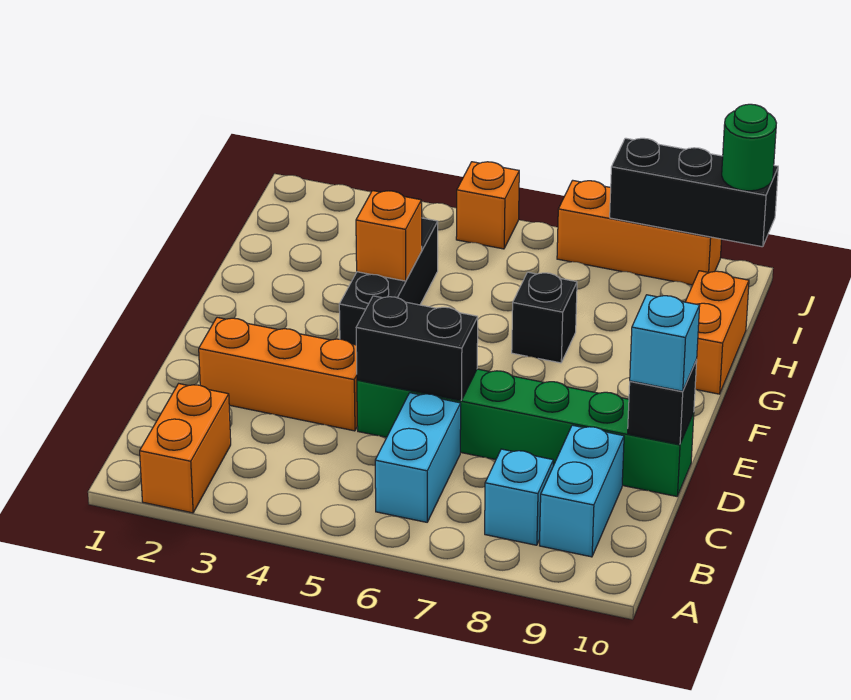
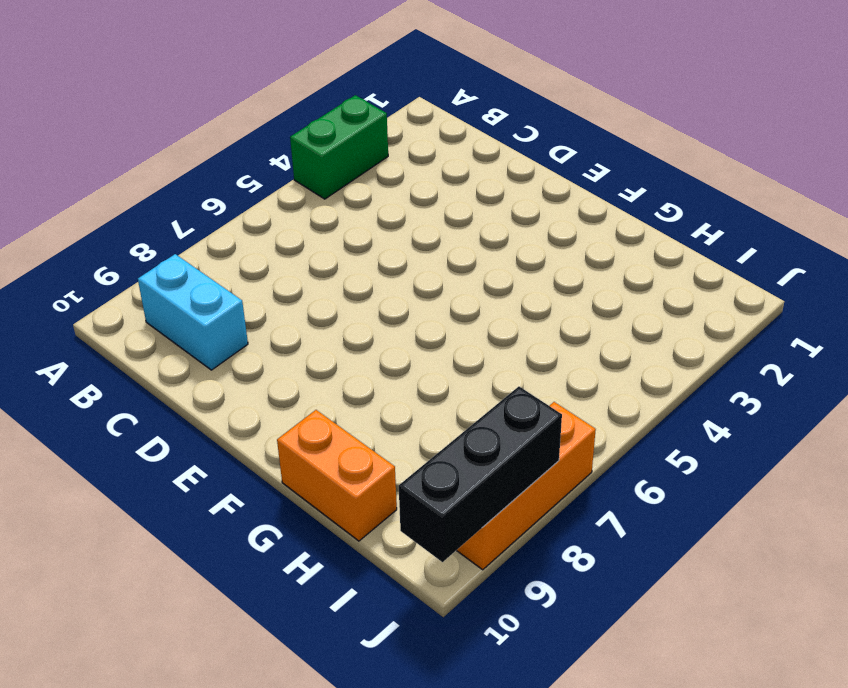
green brick A3:A4 level 1 -> none
none -> orange brick A2:B2 level 1
none -> cyan brick B6:C6 level 1
none -> cyan brick B8 level 1

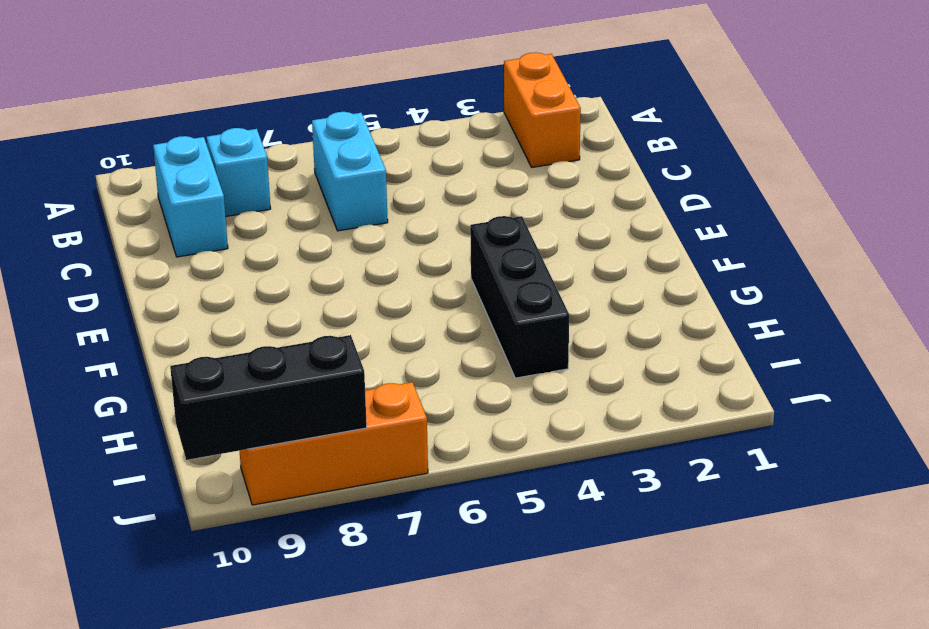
none -> orange brick D2:D4 level 1
none -> green brick D5:D10 level 1
none -> black brick G7 level 1

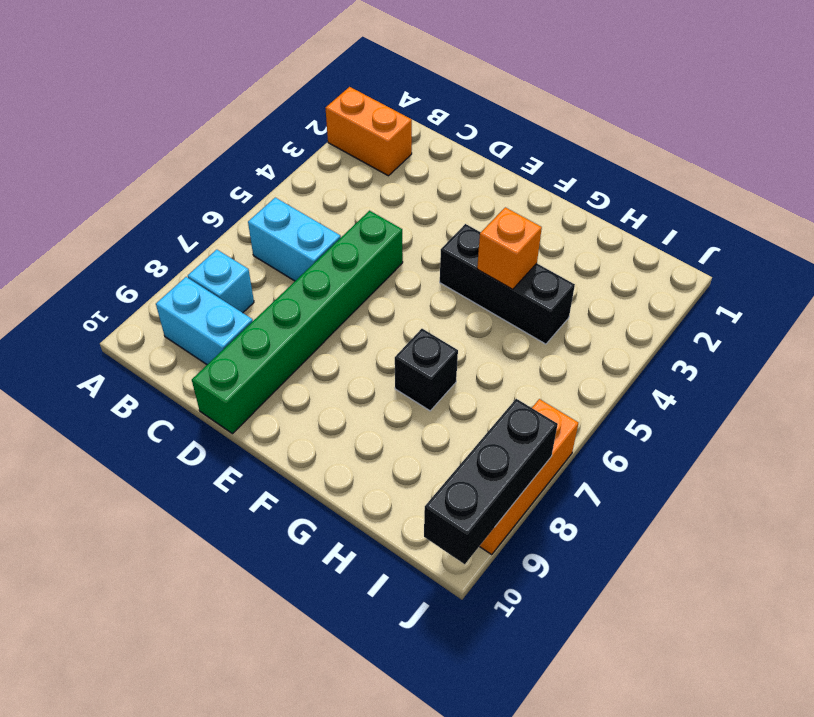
none -> orange brick D2:D4 level 1
none -> orange brick G10:H10 level 1
none -> orange brick J5 level 1

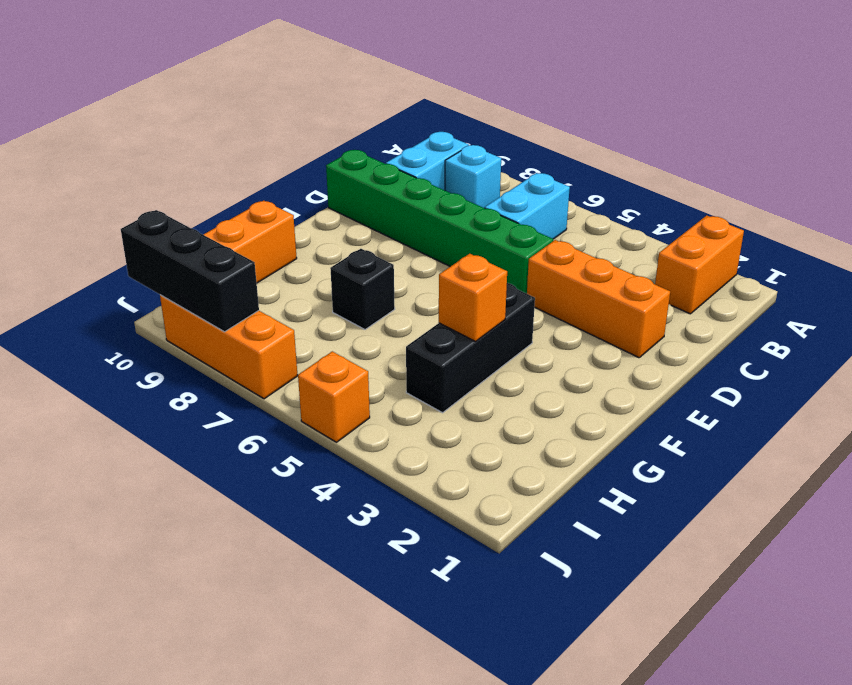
none -> black brick D5:D6 level 2
none -> black brick D10 level 2
none -> cyan brick D10 level 3

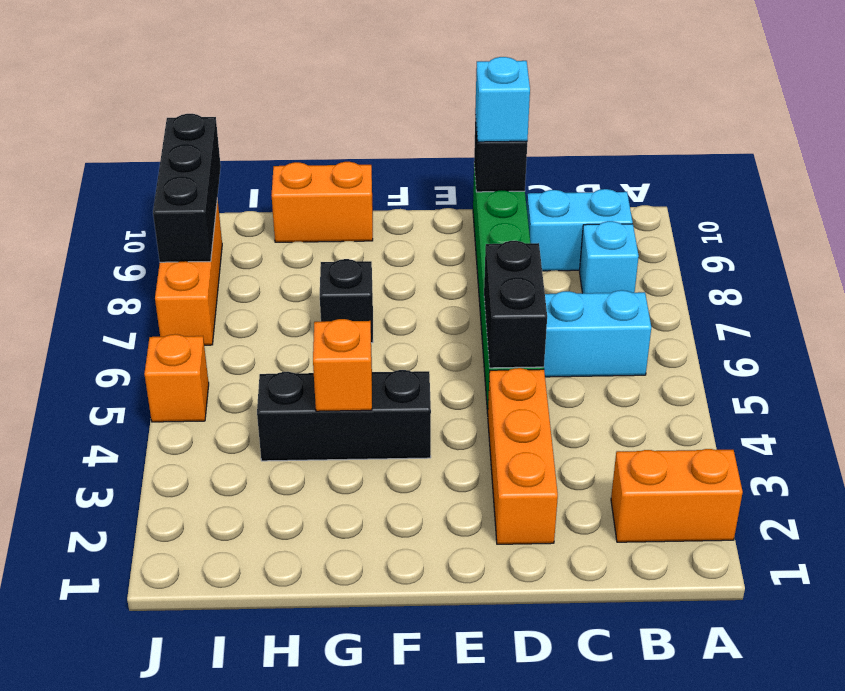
none -> green round brick J10 level 3

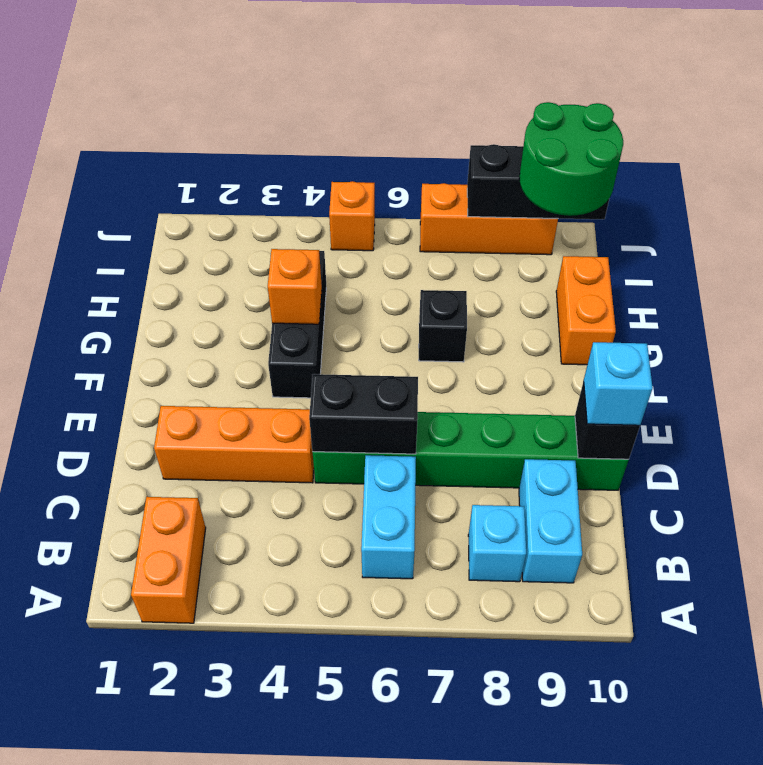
green round brick I9:J10 level 3 -> green round brick J10 level 3

